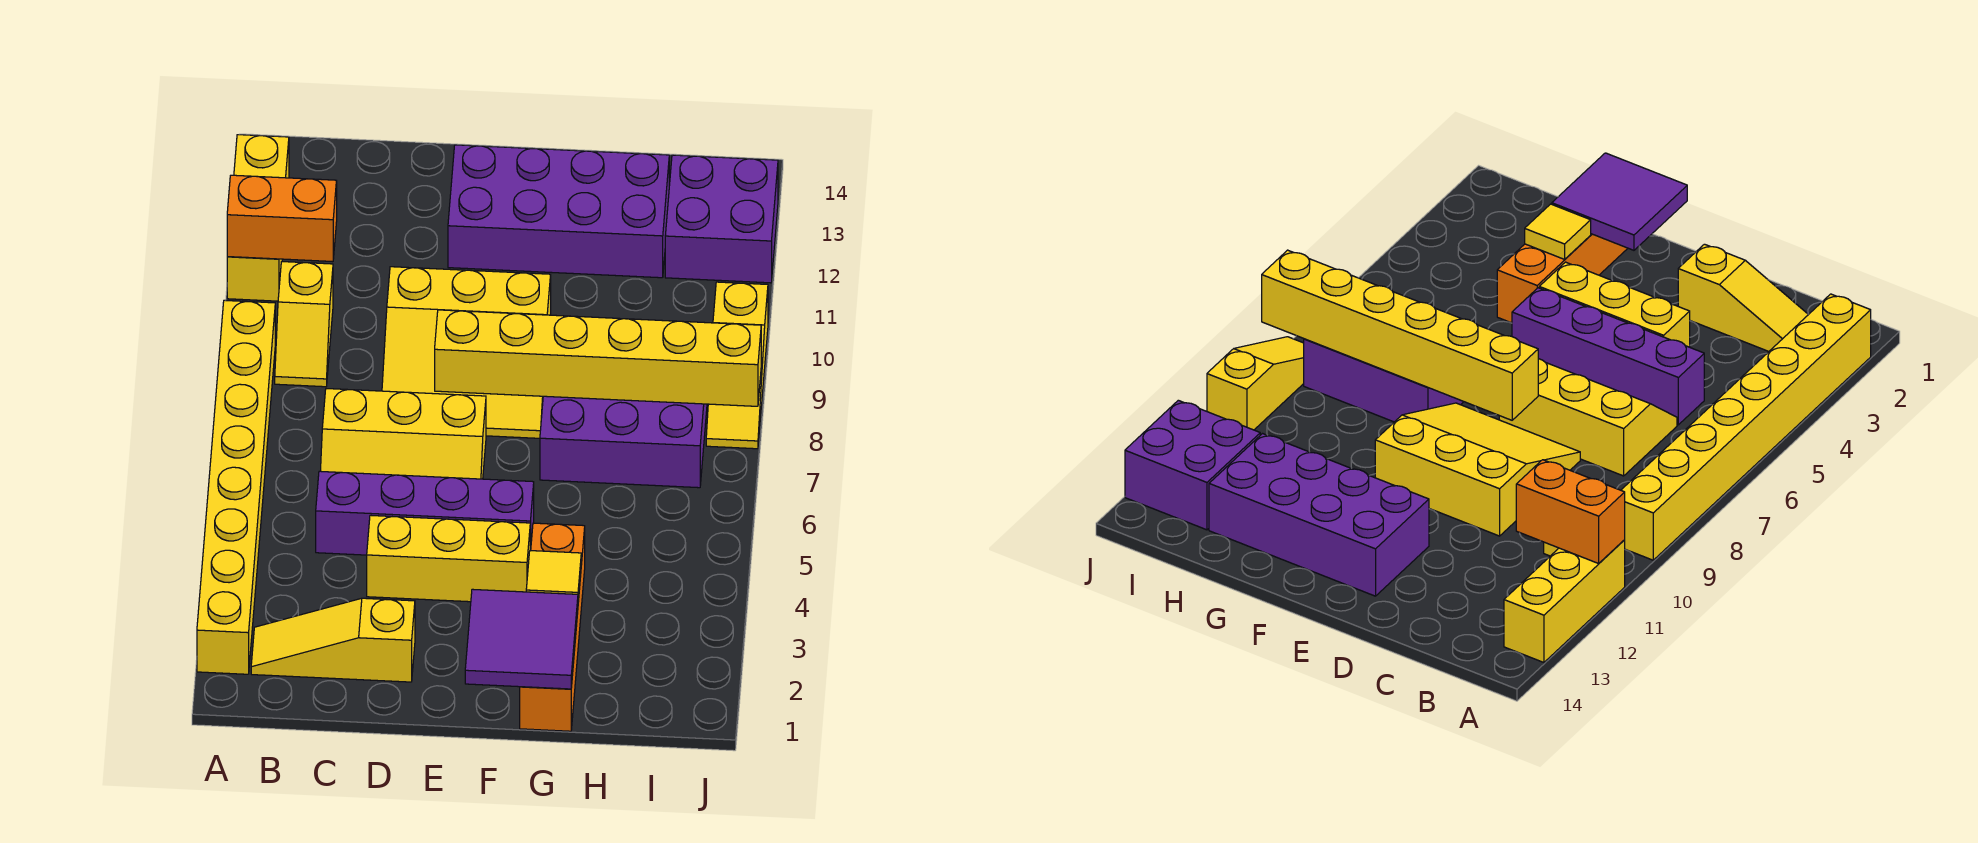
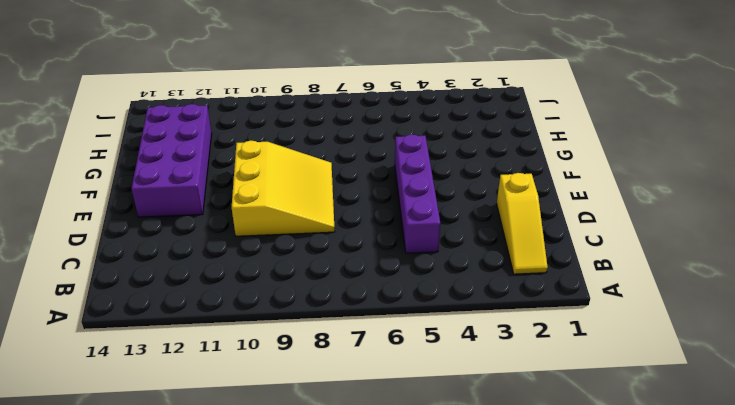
none -> yellow brick A2:A9 level 1
none -> yellow brick A11:A13 level 1
none -> yellow slope B9:B10 level 1 top 10

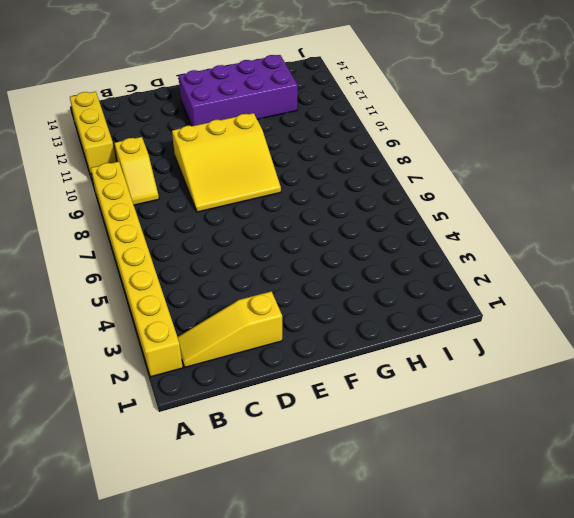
none -> purple brick C5:F5 level 1
none -> yellow slope C6:E7 level 1 top 7
none -> yellow brick D4:F4 level 1

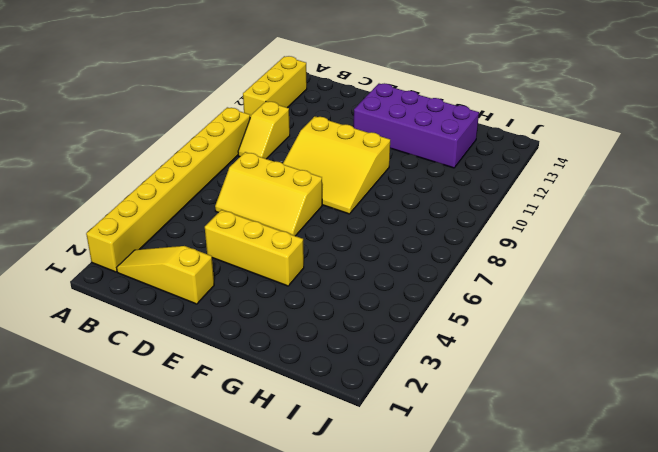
none -> purple brick C5:F5 level 1
none -> orange brick G1:G4 level 1
none -> purple brick G7:I8 level 1

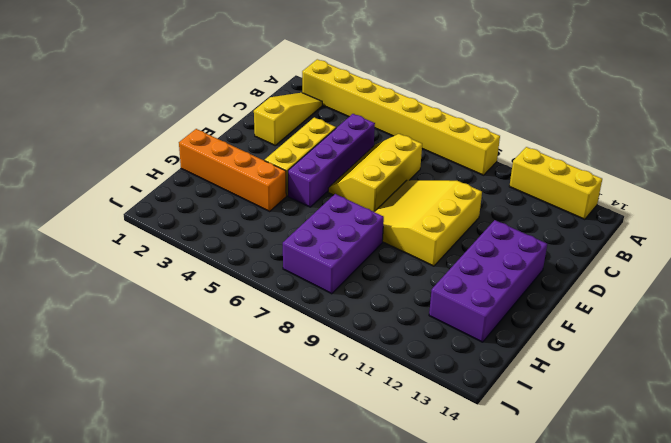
none -> yellow slope B9:B10 level 1 top 10
none -> purple brick I12:J13 level 1
none -> yellow slope J8:J10 level 1 top 10

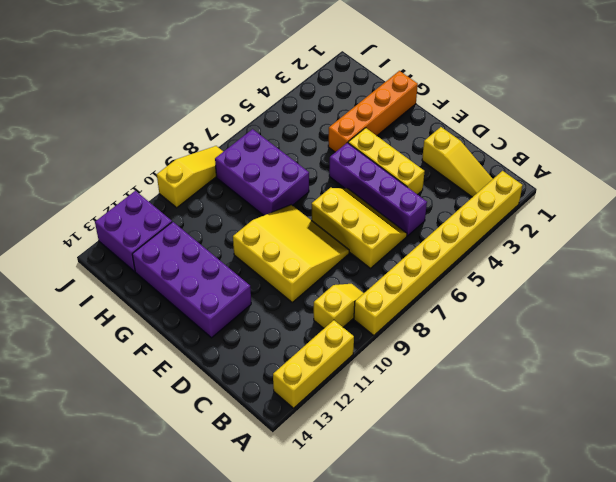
none -> orange brick A11:B11 level 2
none -> yellow brick E8:J8 level 2
none -> purple tile F1:G2 level 2

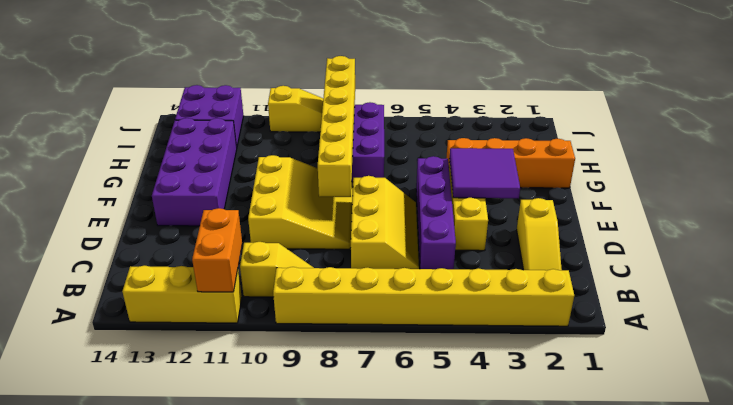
purple tile E3:F4 level 2 -> purple tile F1:G2 level 2
none -> yellow tile G3 level 2

